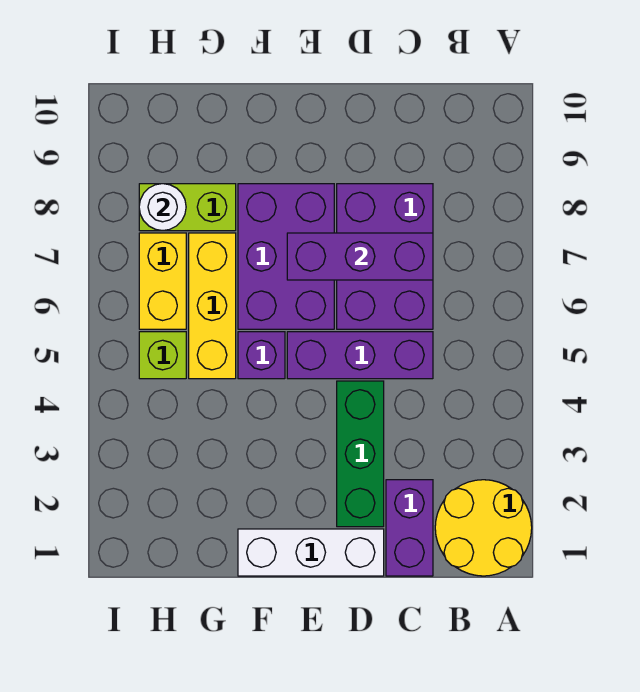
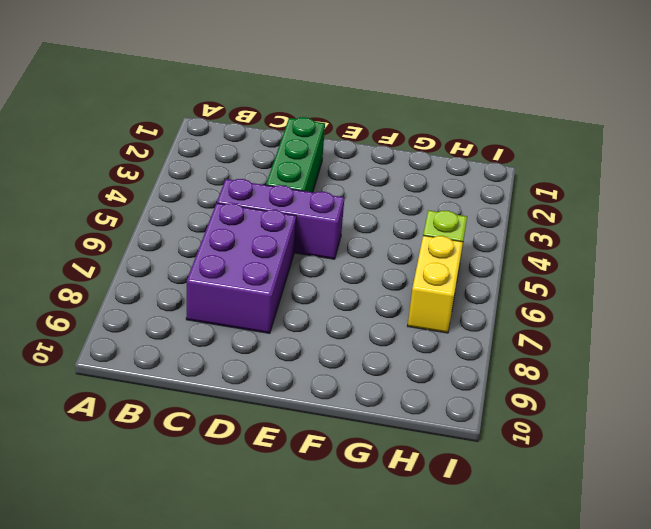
none -> yellow round brick A1:B2 level 1
none -> purple brick C1:C2 level 1
none -> white brick D1:F1 level 1

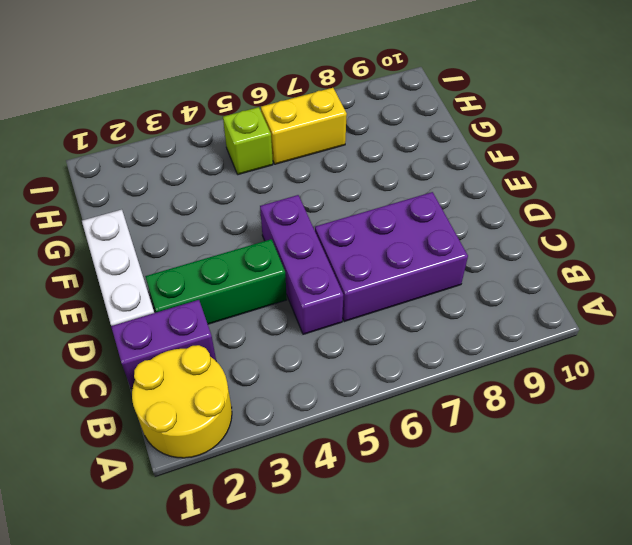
none -> purple brick E6:F8 level 1
none -> purple brick F5 level 1
none -> yellow brick G5:G7 level 1

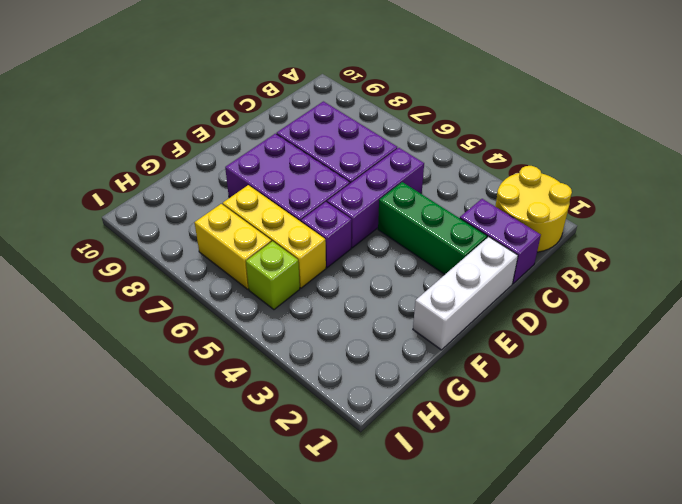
none -> lime brick G8:H8 level 1
none -> purple brick C7:E7 level 2
none -> white round brick H8 level 2

